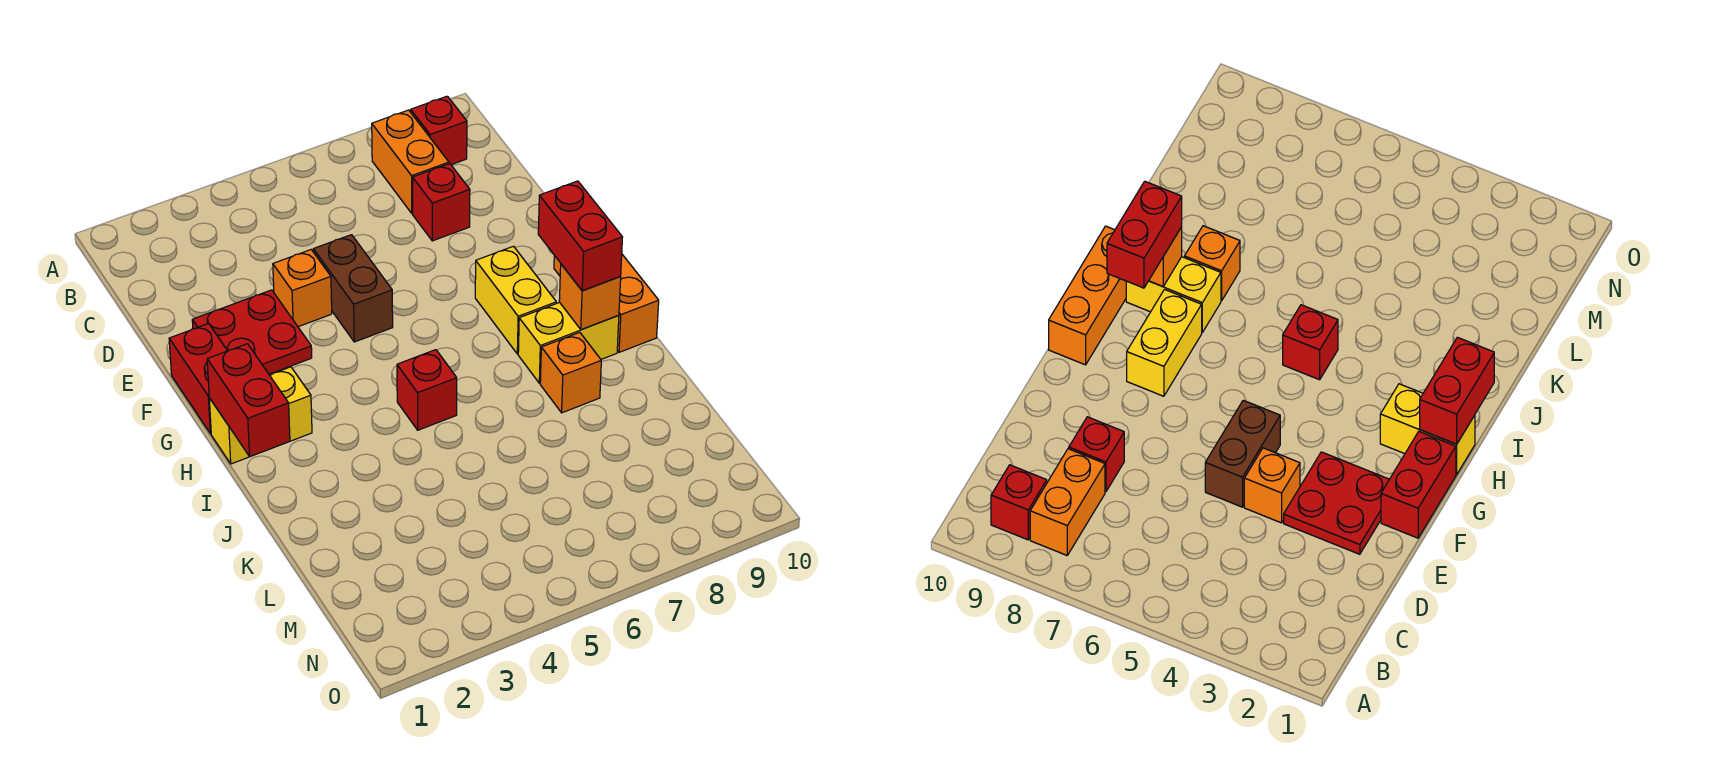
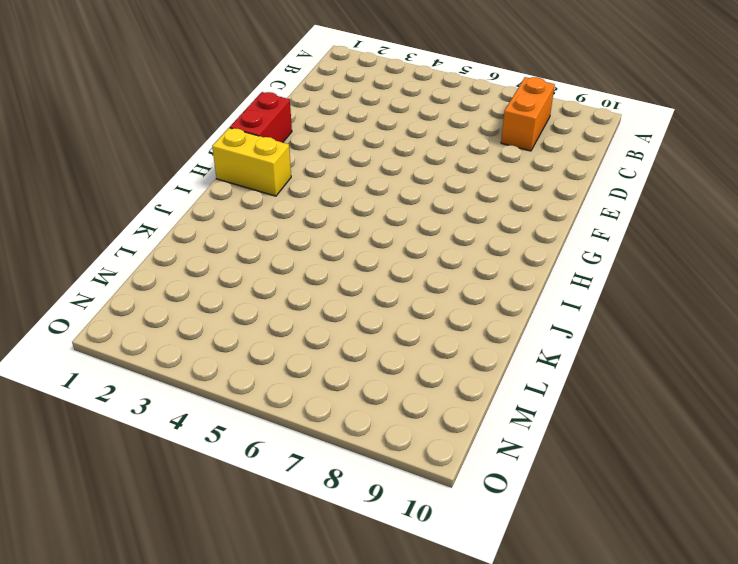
none -> red brick B9 level 1
none -> red brick D8 level 1
none -> red plate E2:F3 level 1

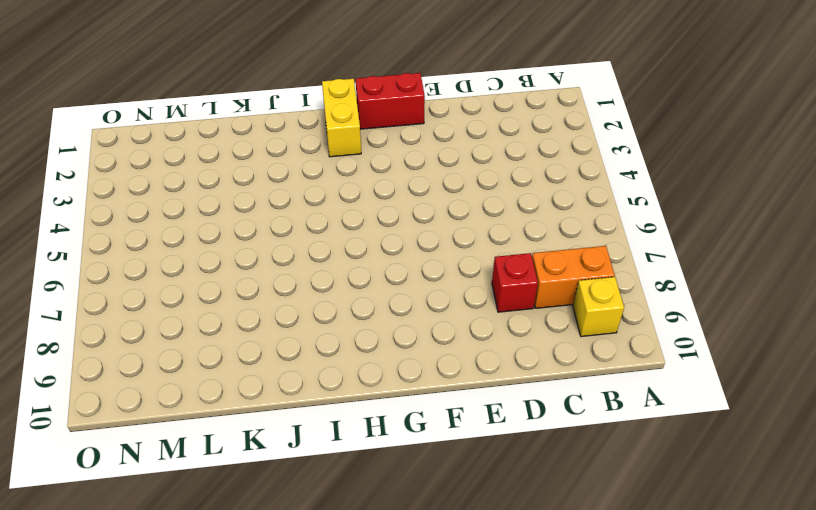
yellow brick B9 level 1 -> red brick B9 level 1
none -> red plate E2:F3 level 1
none -> orange brick E4 level 1
none -> brown brick E5:F5 level 1

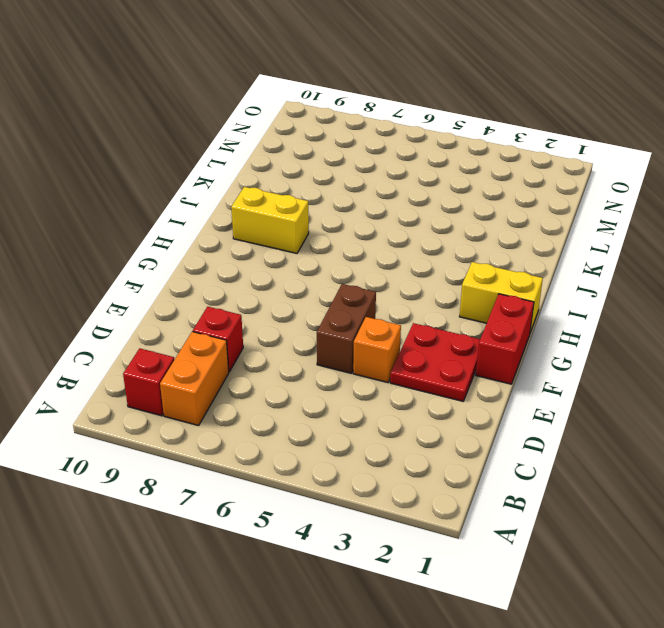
none -> yellow brick G8:H8 level 1
none -> orange brick G10:I10 level 1
none -> red brick I5 level 1

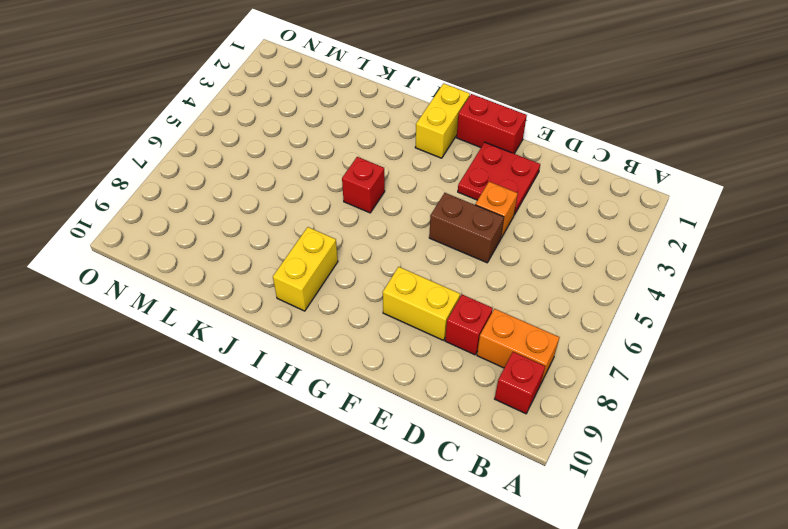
yellow brick E8:F8 level 1 -> yellow brick G8:H8 level 1
none -> orange brick G10:I10 level 1
none -> orange brick J8 level 1
none -> red brick H1:I1 level 2

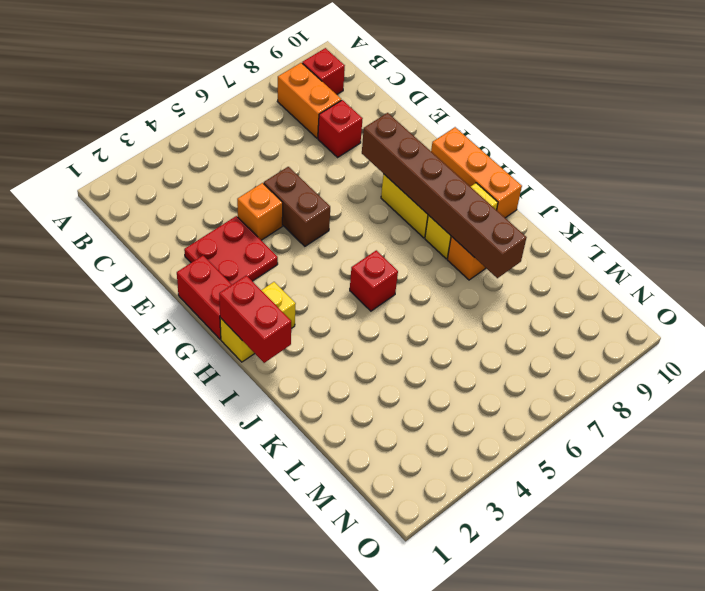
brown brick F8:K8 level 2 -> none
none -> orange brick I9 level 2
none -> red brick H9:I9 level 3

